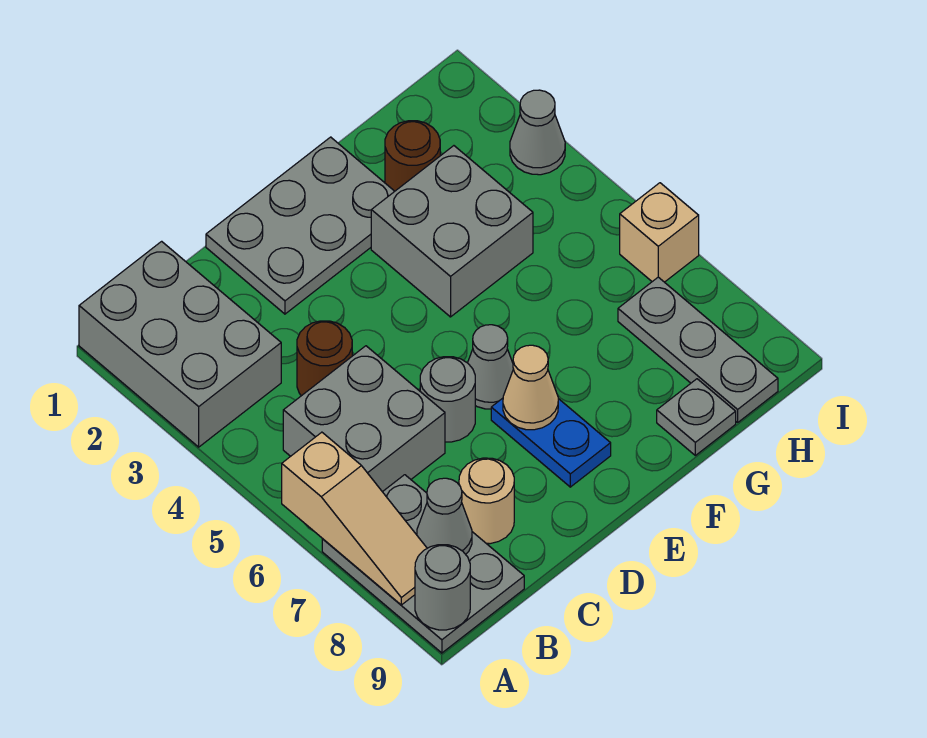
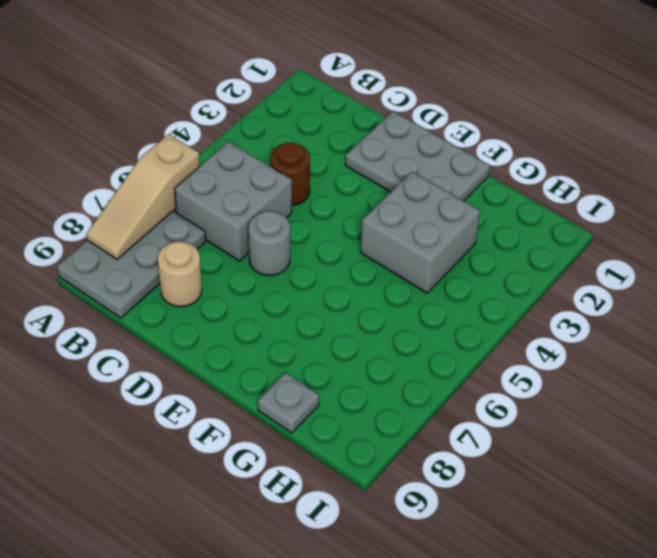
none -> grey brick A1:B3 level 1
none -> grey cone E6 level 1
none -> blue plate E7:E8 level 1

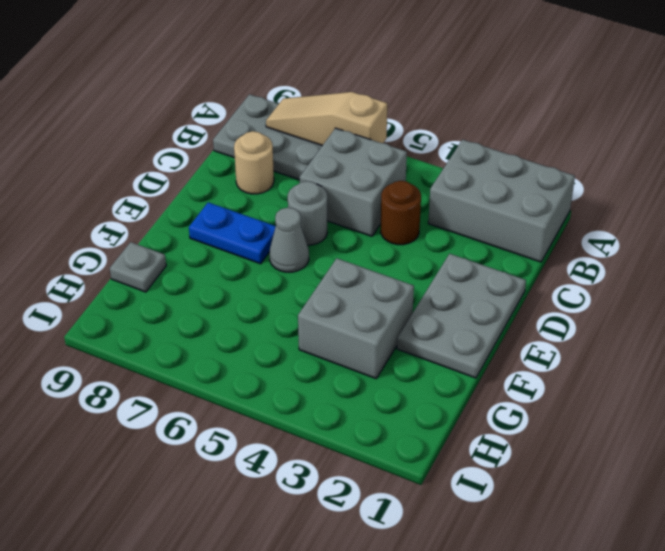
none -> brown round brick G2 level 1
none -> grey plate H7:H9 level 1
none -> grey cone I3 level 1

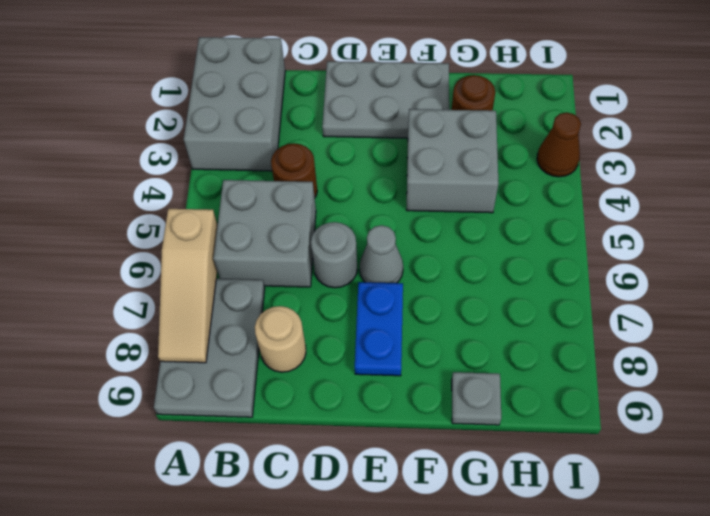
brown cone I3 level 1 -> grey cone I3 level 1
none -> grey plate H7:H9 level 1
none -> tan brick I6 level 1
none -> grey round brick A9 level 2

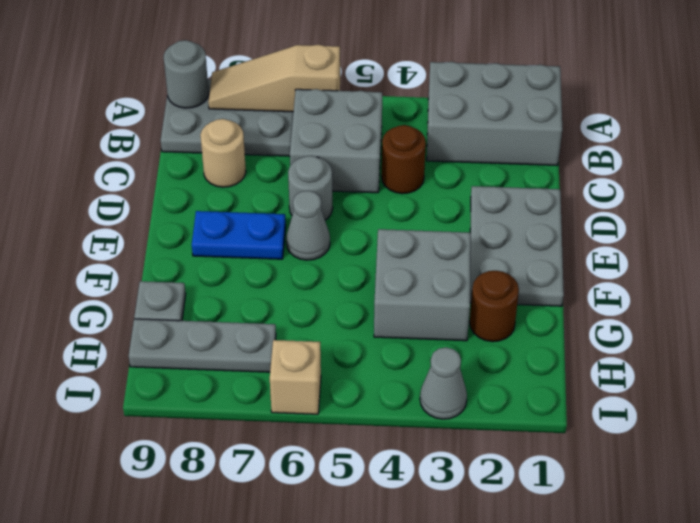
none -> grey cone B8 level 2
none -> tan cone E7 level 2

